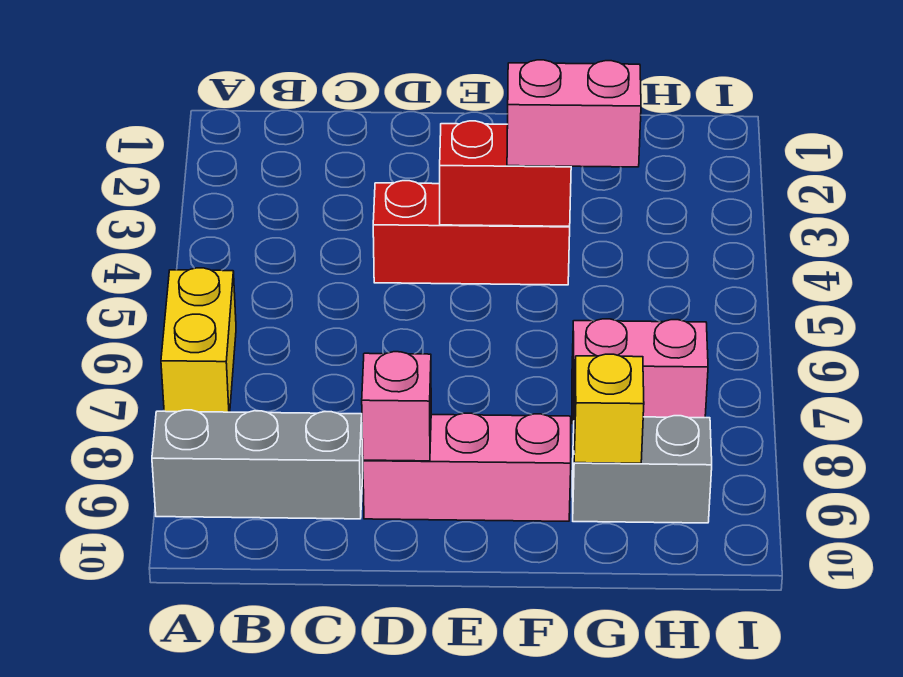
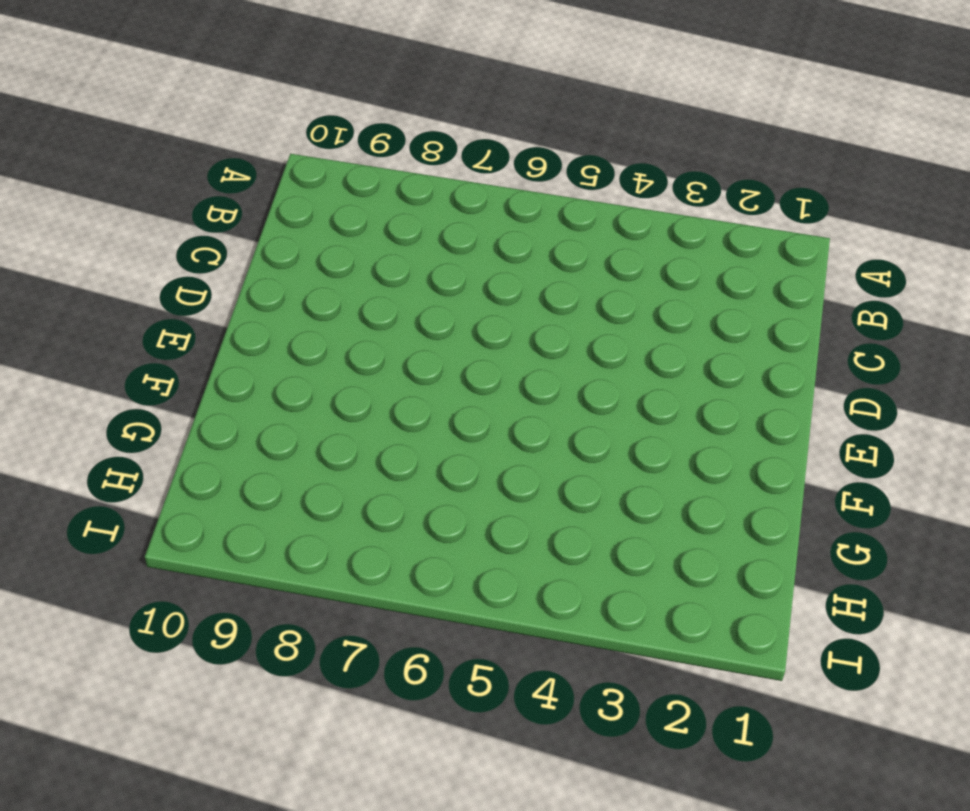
none -> yellow brick A6:A7 level 1
none -> grey brick A9:C9 level 1

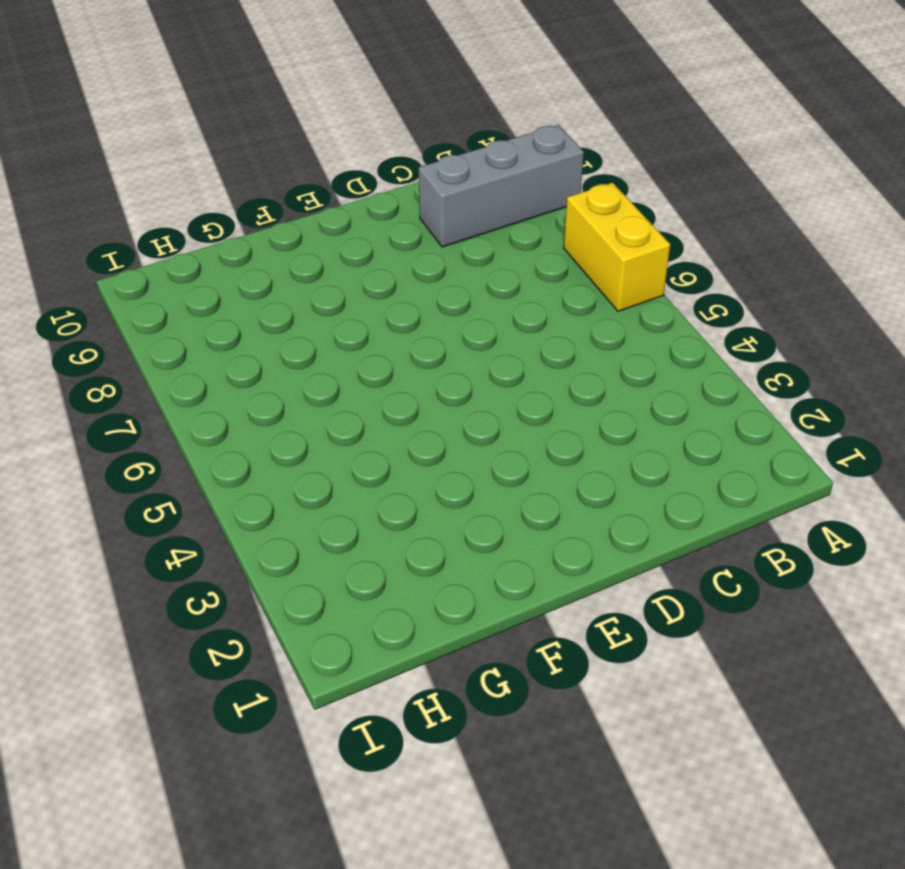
none -> red brick D4:F4 level 1
none -> pink brick D9:F9 level 1

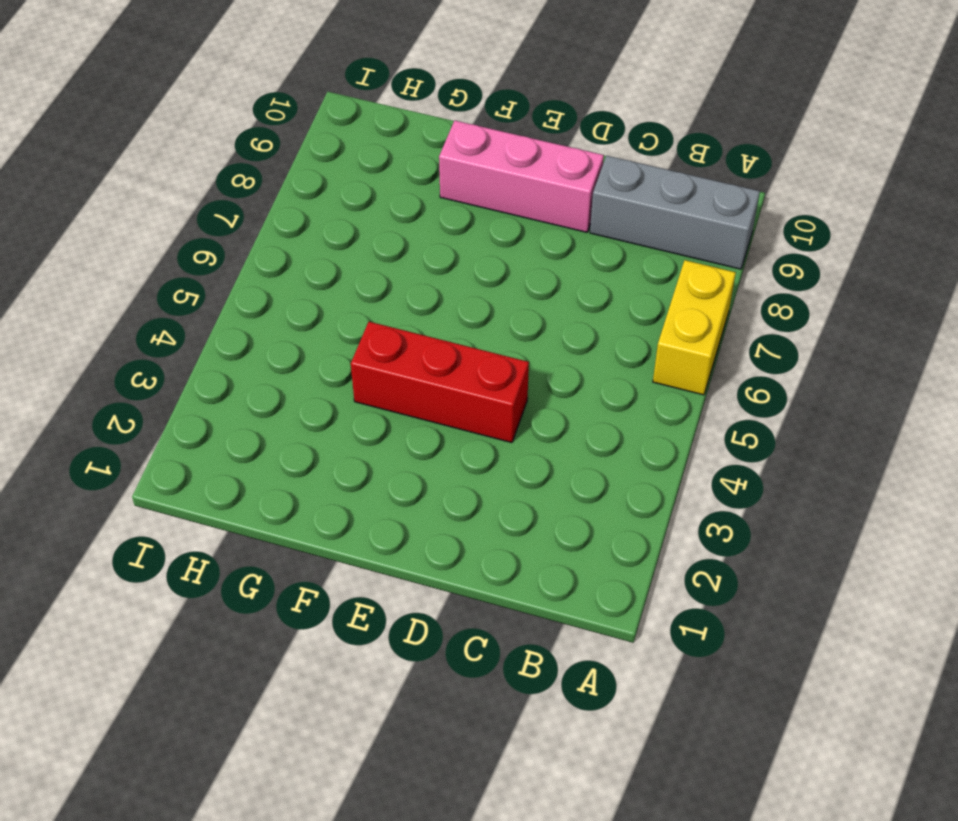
none -> pink brick G7:H7 level 1
none -> grey brick G9:H9 level 1

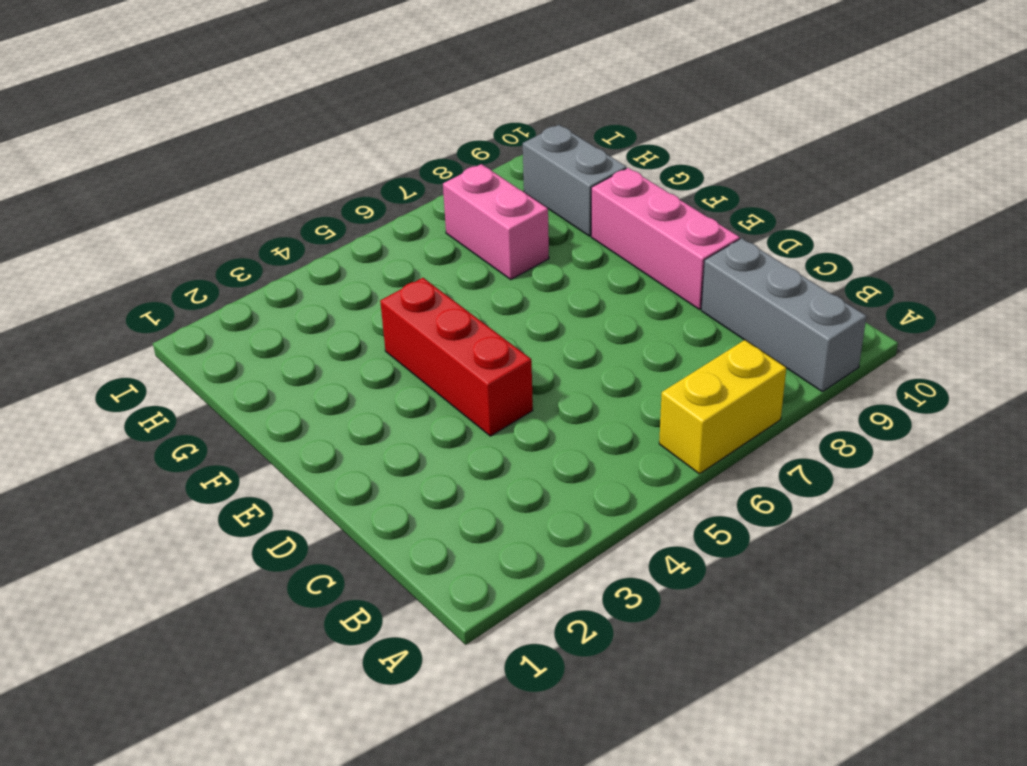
none -> pink brick D9 level 2
none -> red brick E4:F4 level 2

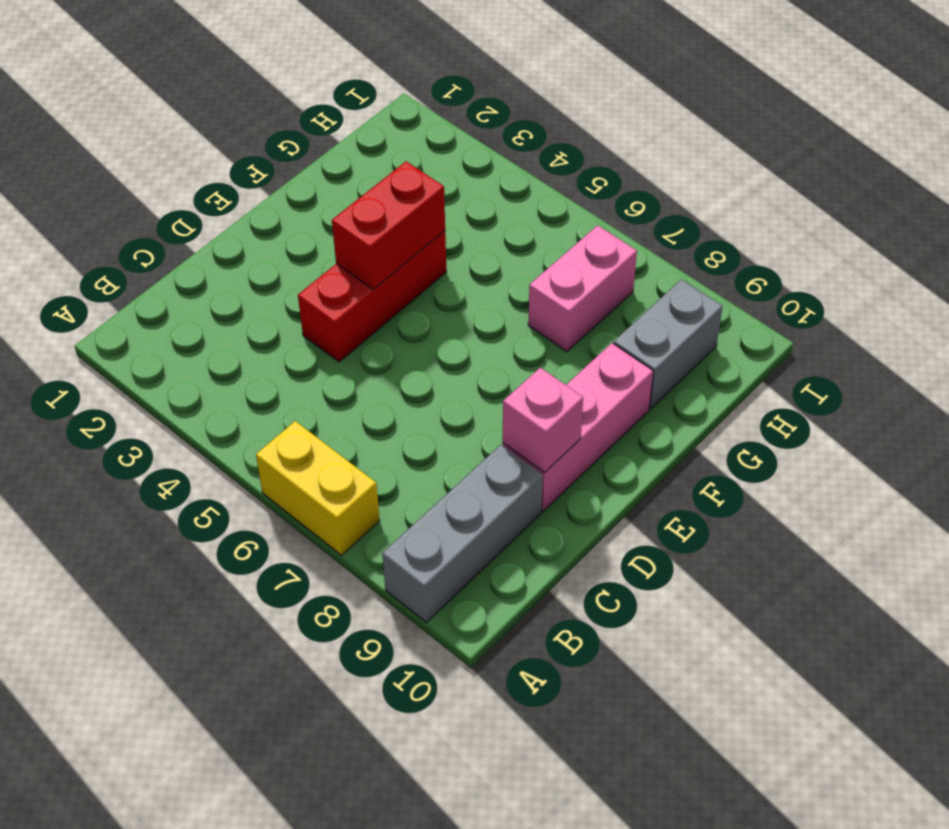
none -> yellow brick G9 level 2
none -> pink brick F4:G4 level 3

